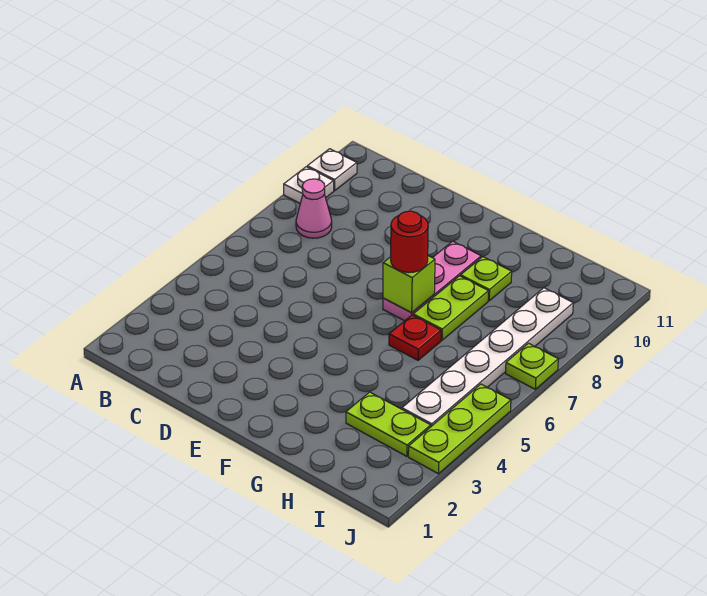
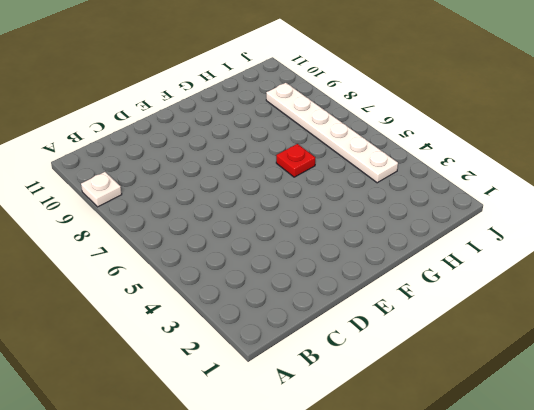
none -> white plate A10 level 1
none -> pink cone B8 level 1
none -> pink plate F7:F9 level 1

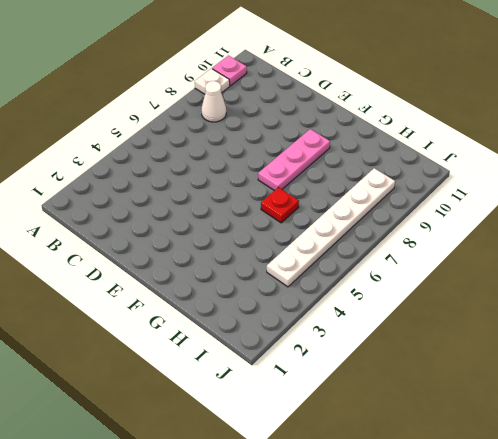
pink plate A10 level 1 -> white plate A10 level 1
white cone B8 level 1 -> pink cone B8 level 1
none -> lime plate G7:G8 level 1
none -> lime plate G9 level 1
none -> lime plate H3:I3 level 1

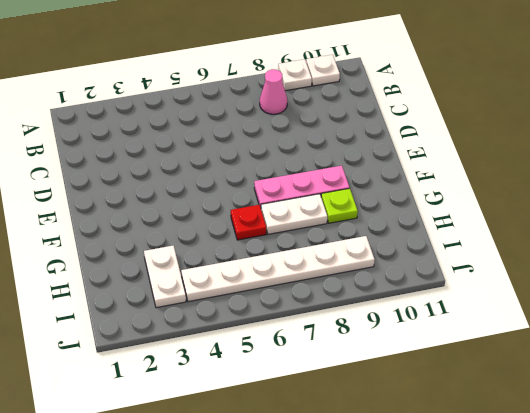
white plate G7:G8 level 1 -> lime plate G7:G8 level 1
white plate H3:I3 level 1 -> lime plate H3:I3 level 1
none -> lime plate J3:J5 level 1
none -> lime plate J7 level 1
none -> lime brick F7 level 2

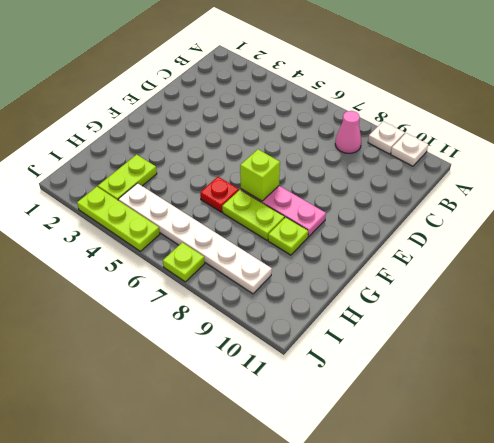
none -> red round brick F7 level 3

